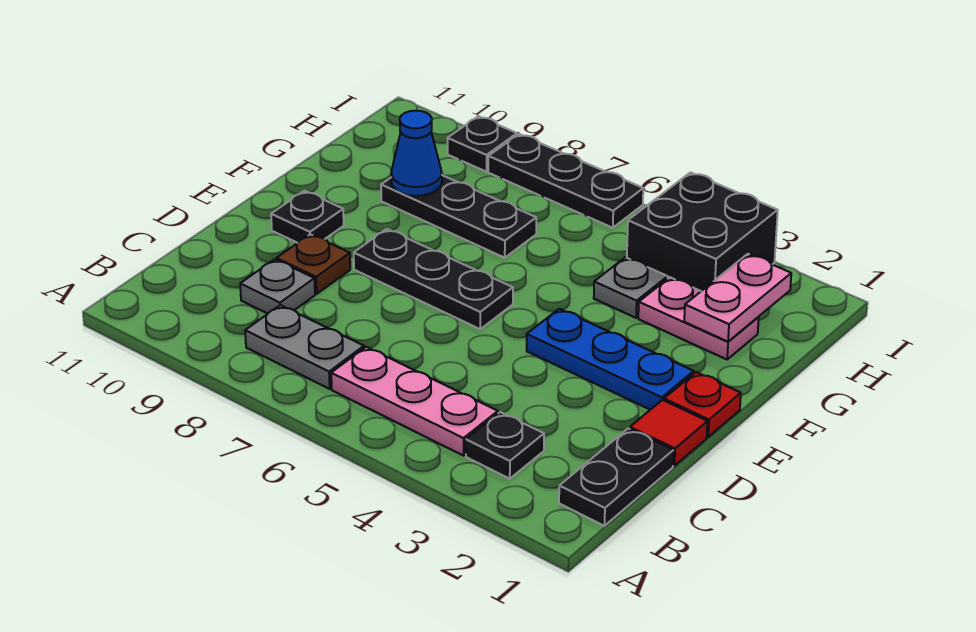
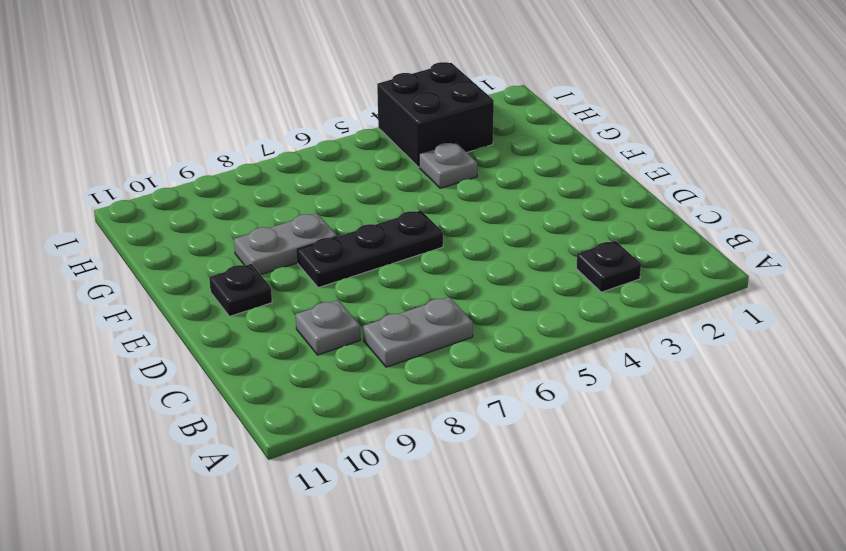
grey plate F8:F9 level 1 -> none
none -> black plate B1:C1 level 1
none -> pink plate B4:B6 level 1
none -> red tile D1 level 1

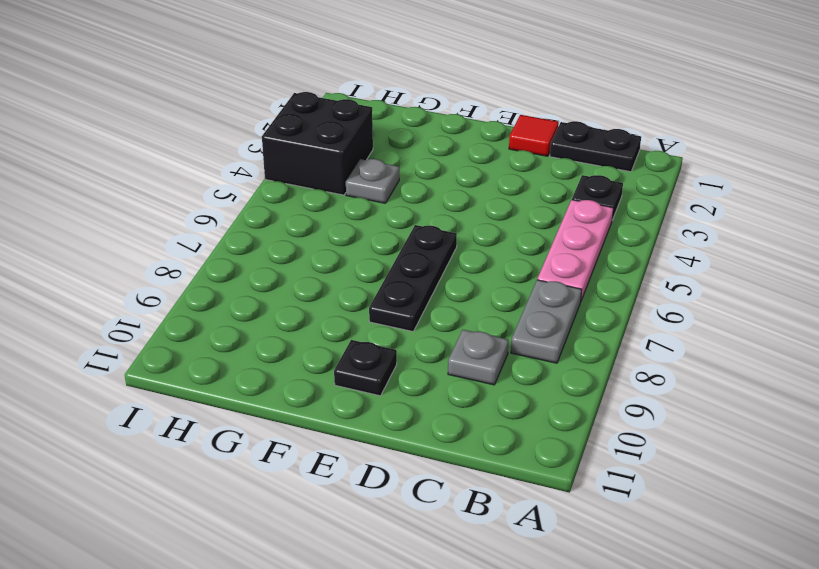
none -> brown plate D9 level 1
none -> red plate E1 level 1
none -> blue plate E2:E4 level 1

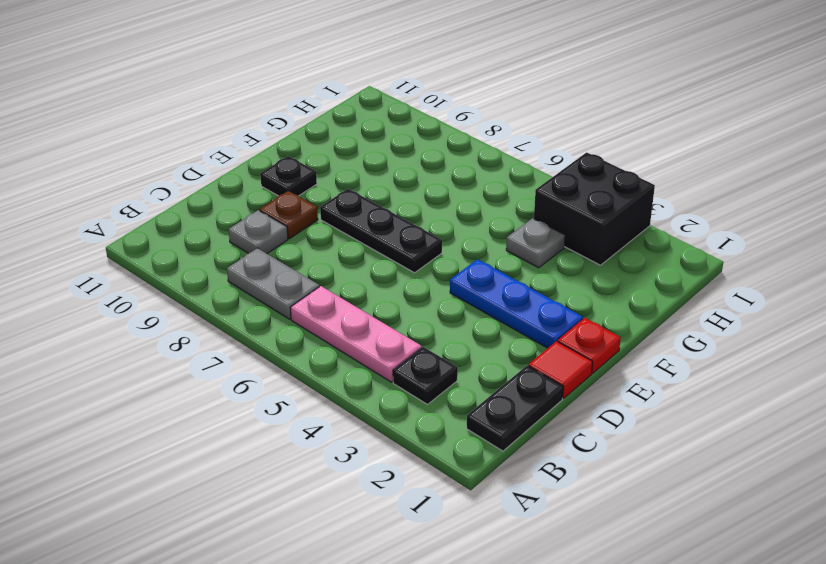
none -> pink plate G2:G3 level 1
none -> black plate G7:G9 level 1
none -> black plate I6:I8 level 1

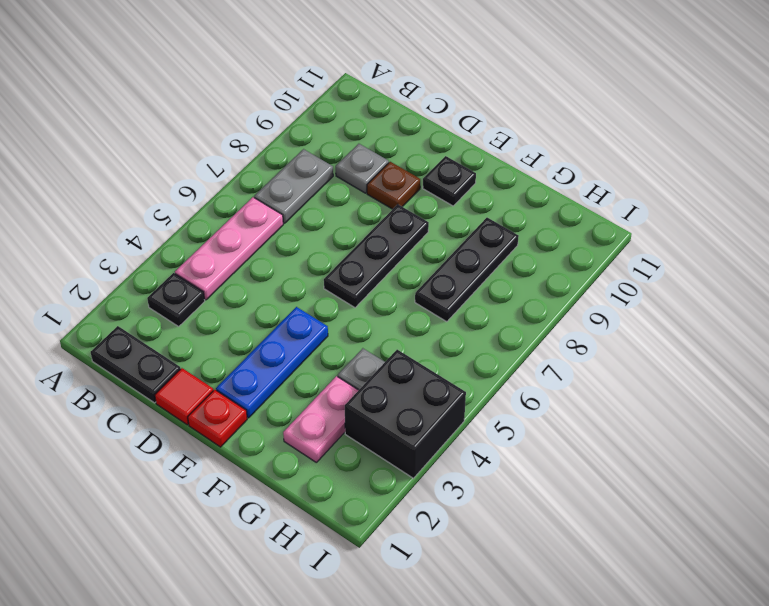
none -> black plate I6:I8 level 1
none -> black plate I9 level 1
none -> pink plate G2:H2 level 2

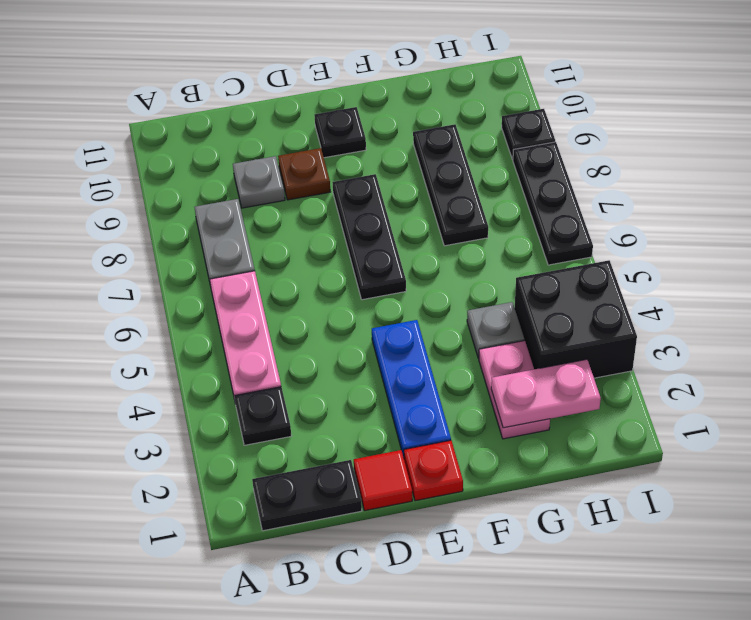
none -> blue cone G9 level 2

